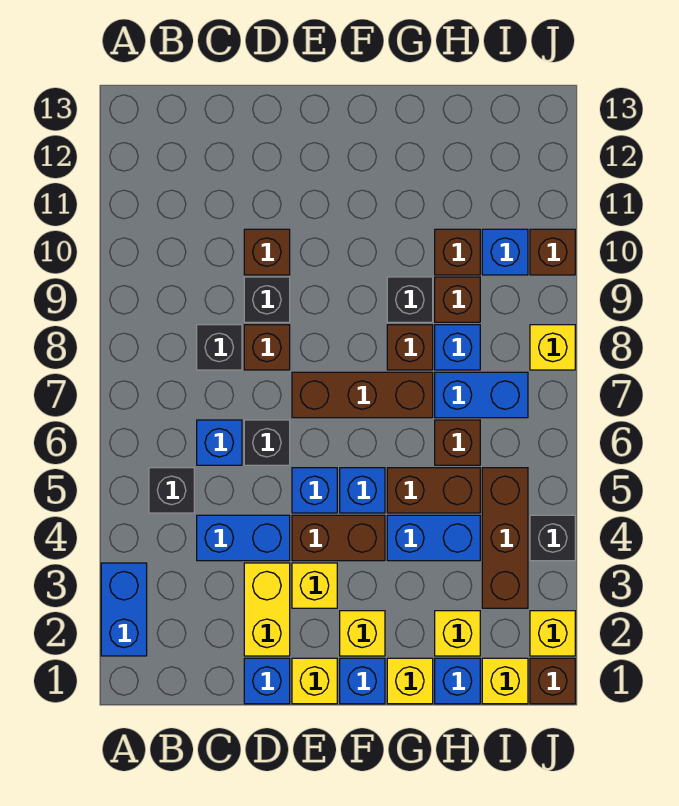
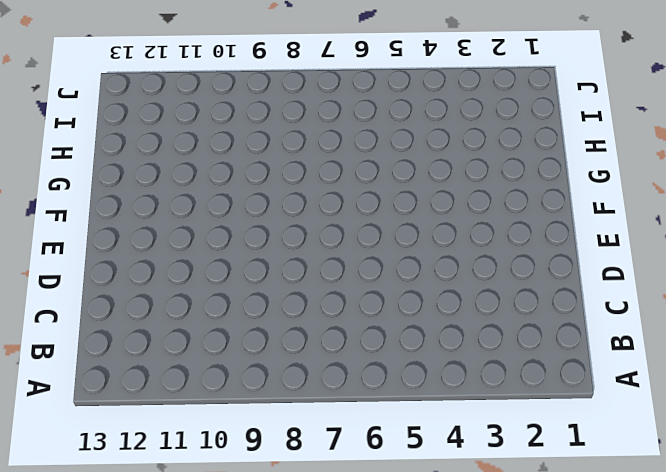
none -> blue brick A2:A3 level 1
none -> black brick B5 level 1
none -> blue brick C4:D4 level 1
none -> blue brick C6 level 1

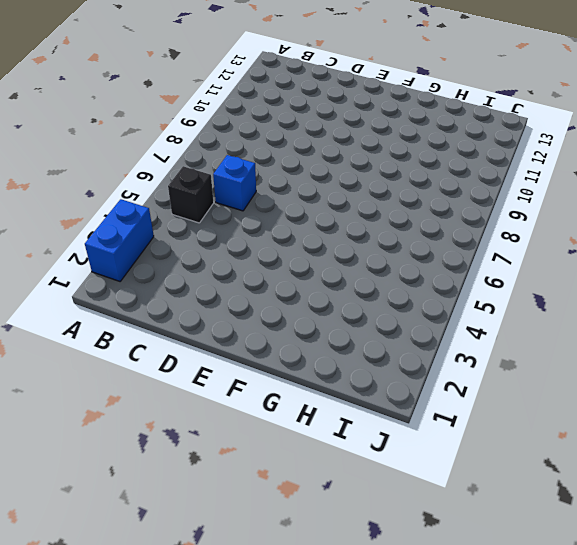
none -> blue brick C4:D4 level 1
none -> black brick C8 level 1
none -> blue brick D1 level 1
none -> yellow brick D2:D3 level 1

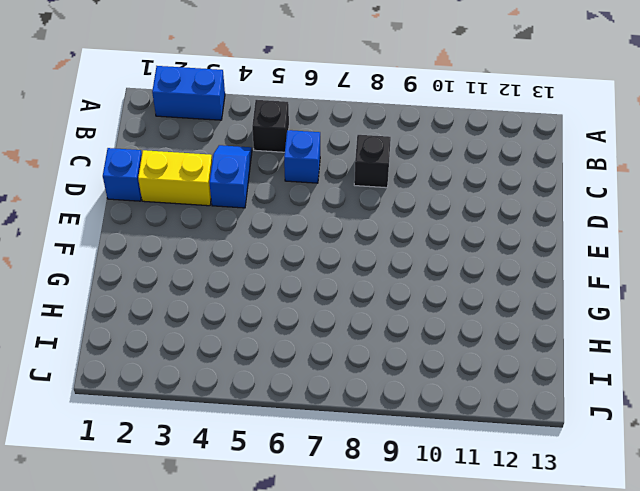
blue slope C4:D4 level 1 top D -> blue brick C4:D4 level 1
none -> black brick D6 level 1
none -> brown brick D8 level 1
none -> black brick D9 level 1
none -> brown brick D10 level 1

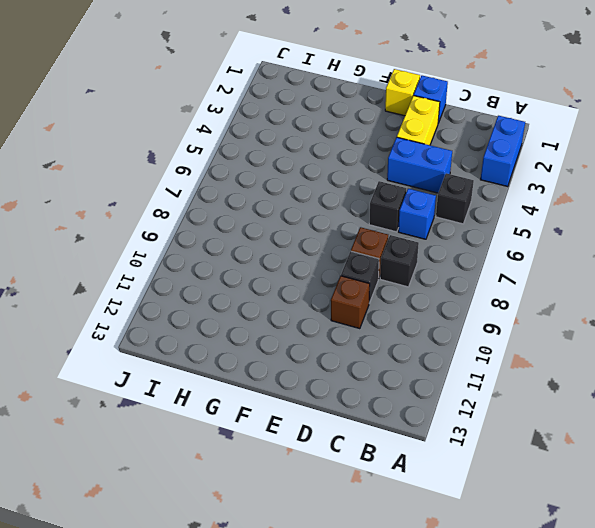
none -> yellow brick E3 level 1
none -> brown brick E4:F4 level 1
none -> blue brick E5 level 1
none -> brown brick E7:G7 level 1

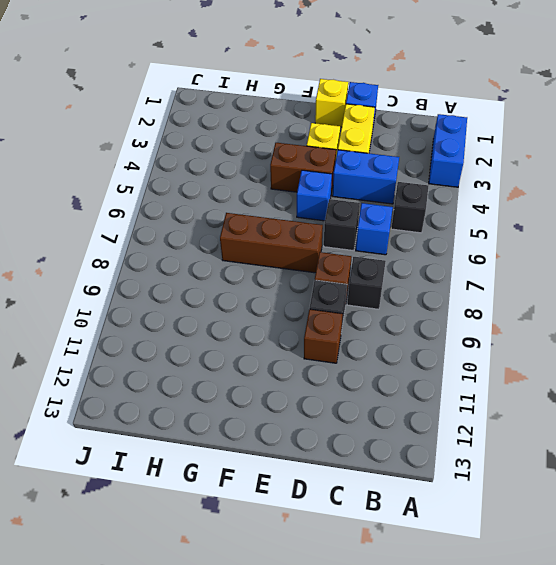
none -> blue brick F1 level 1
none -> yellow brick F2 level 1
none -> blue brick F5 level 1
none -> yellow brick G1 level 1

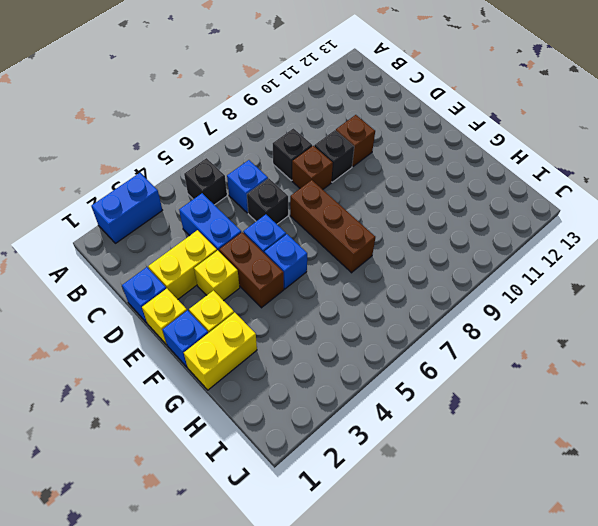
yellow brick G1:G2 level 1 -> yellow brick G1 level 1
none -> blue brick G4:H4 level 1
none -> brown brick G5:H5 level 1
none -> brown brick G8 level 1
none -> black brick G9 level 1

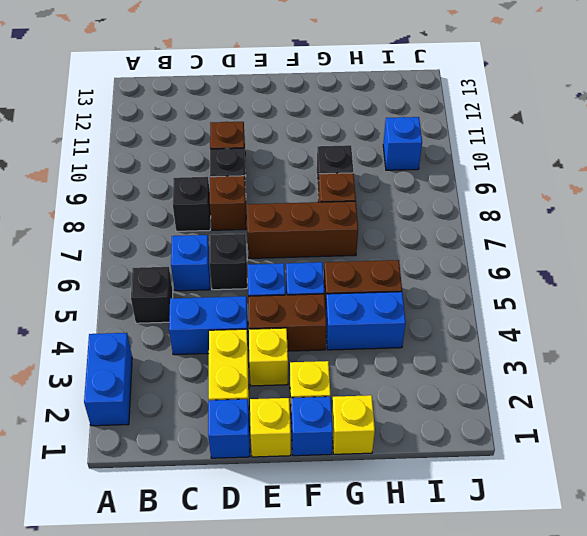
none -> blue brick H1 level 1
none -> yellow brick H2 level 1
none -> brown brick H6 level 1
none -> blue brick H7:I7 level 1

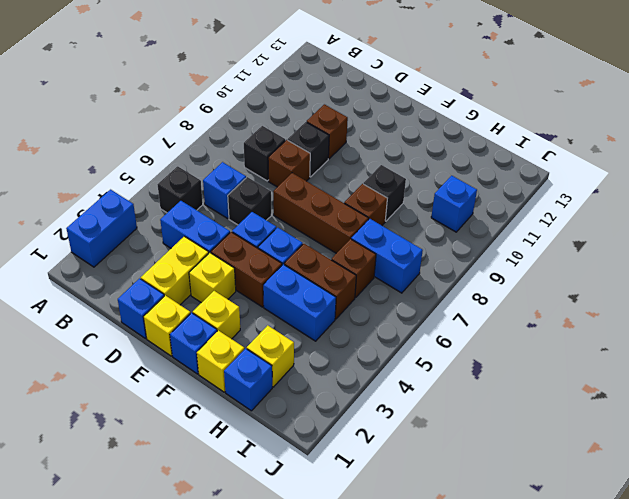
none -> blue brick H8 level 1
none -> brown brick H9 level 1
none -> brown brick H10 level 1
none -> yellow brick I1 level 1

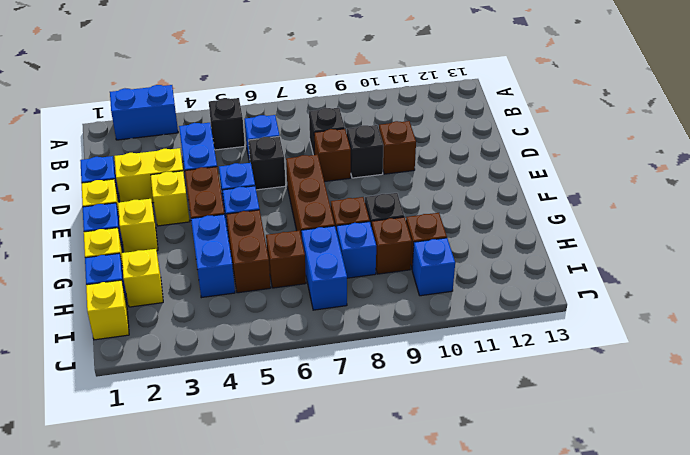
none -> brown brick I3:I5 level 1
none -> brown brick J1 level 1
none -> yellow brick J2 level 1
none -> black brick J4 level 1

